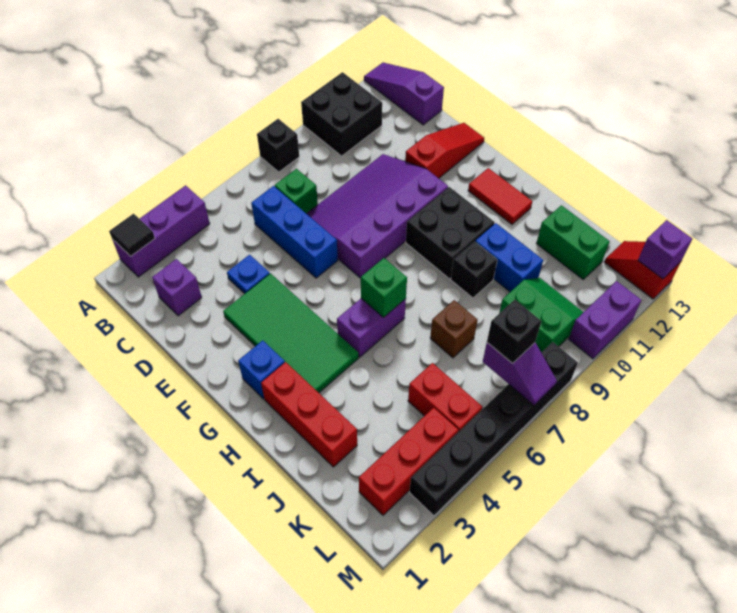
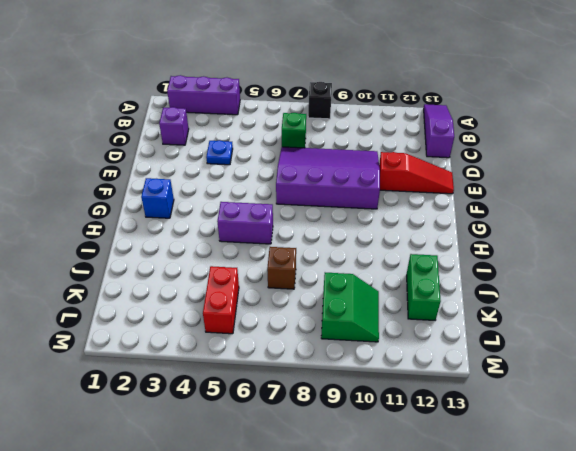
none -> black brick A10:B11 level 1
none -> blue brick C6:E6 level 1
none -> green tile E3:H4 level 1
none -> black brick G9:H10 level 1

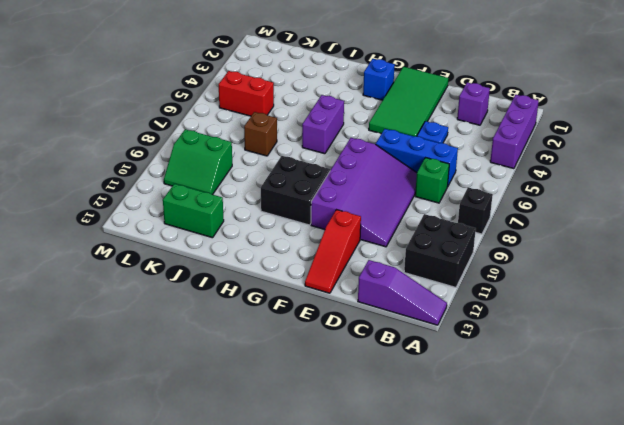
green tile E1:F4 level 1 -> green tile E3:H4 level 1
none -> red tile G12:H12 level 1
none -> red brick H2:J2 level 1
none -> black brick I9 level 1
none -> blue brick I10:J10 level 1

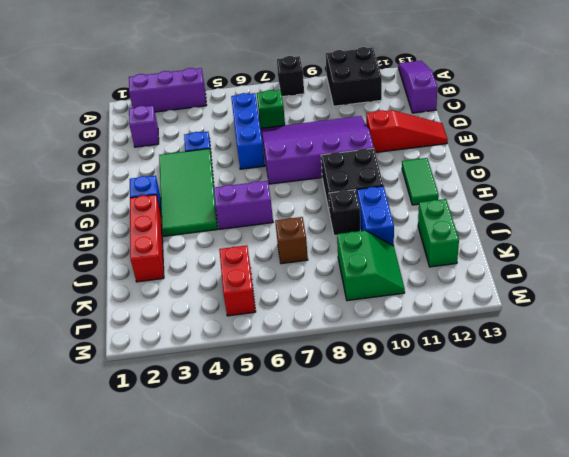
green tile G12:H12 level 1 -> red tile G12:H12 level 1
none -> red brick L2:L4 level 1
none -> red slope L13:M13 level 1 top M
none -> black brick M3:M8 level 1
none -> purple brick M10:M11 level 1

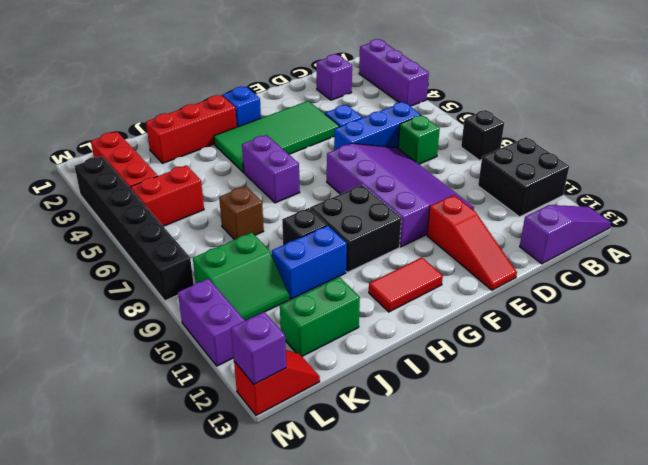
none -> black tile A2 level 2
none -> green brick H6 level 2
none -> purple slope L7:M7 level 2 top L
none -> black brick L7 level 3

